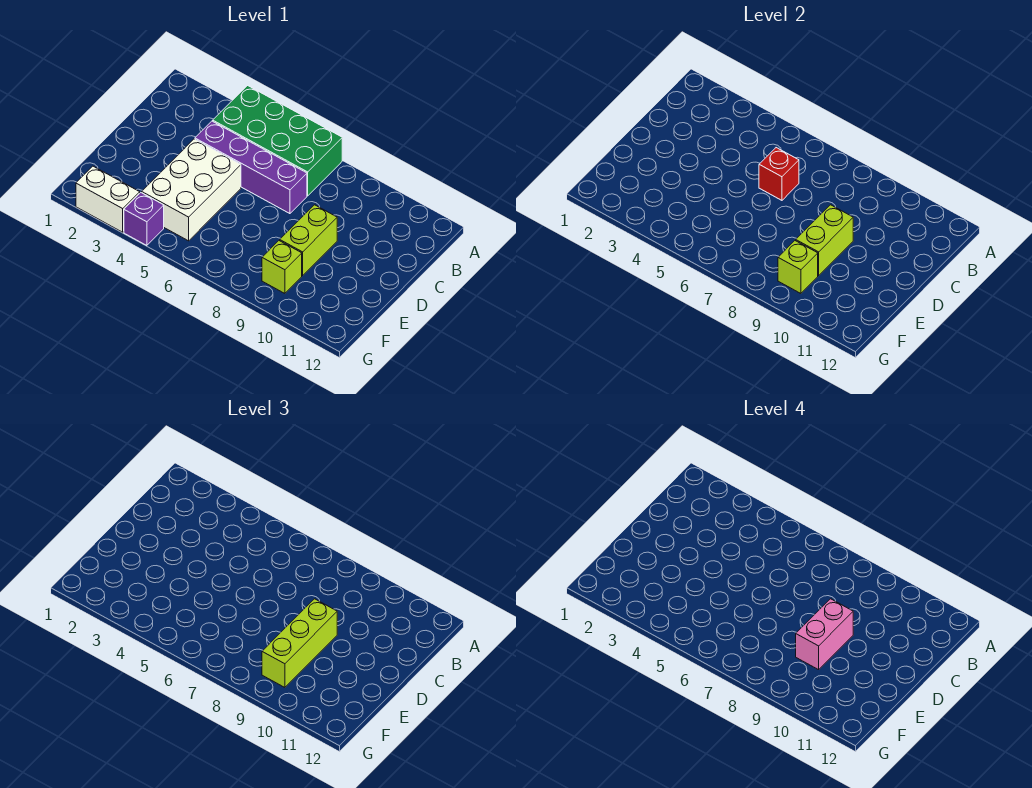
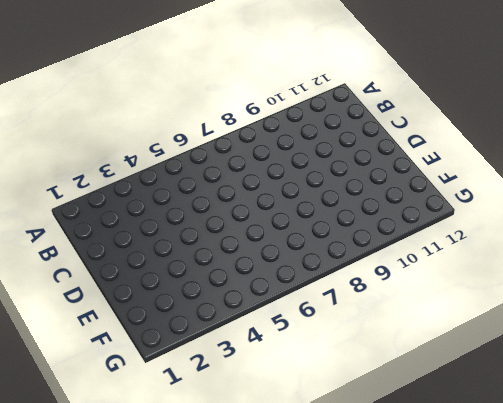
none -> green brick A4:B7 level 1
none -> purple brick C4:C7 level 1
none -> white brick D4:F5 level 1

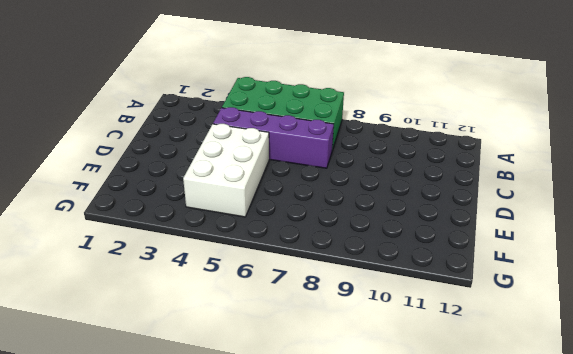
none -> lime brick D9:E9 level 1
none -> lime brick F9 level 1
none -> white brick G2:G3 level 1

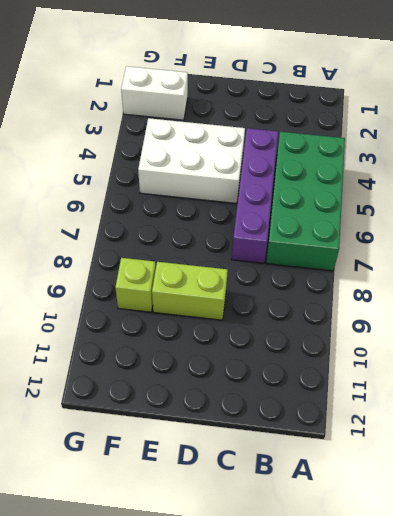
white brick F2:G2 level 1 -> white brick G2:G3 level 1
none -> purple brick G4 level 1
none -> red brick C6 level 2
none -> lime brick D9:E9 level 2

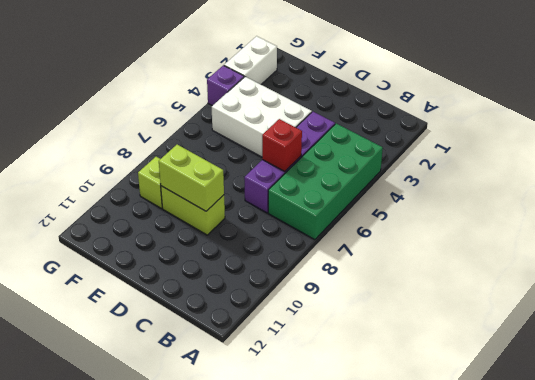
none -> lime brick F9 level 2
none -> lime brick D9:F9 level 3
none -> pink brick D9:E9 level 4

